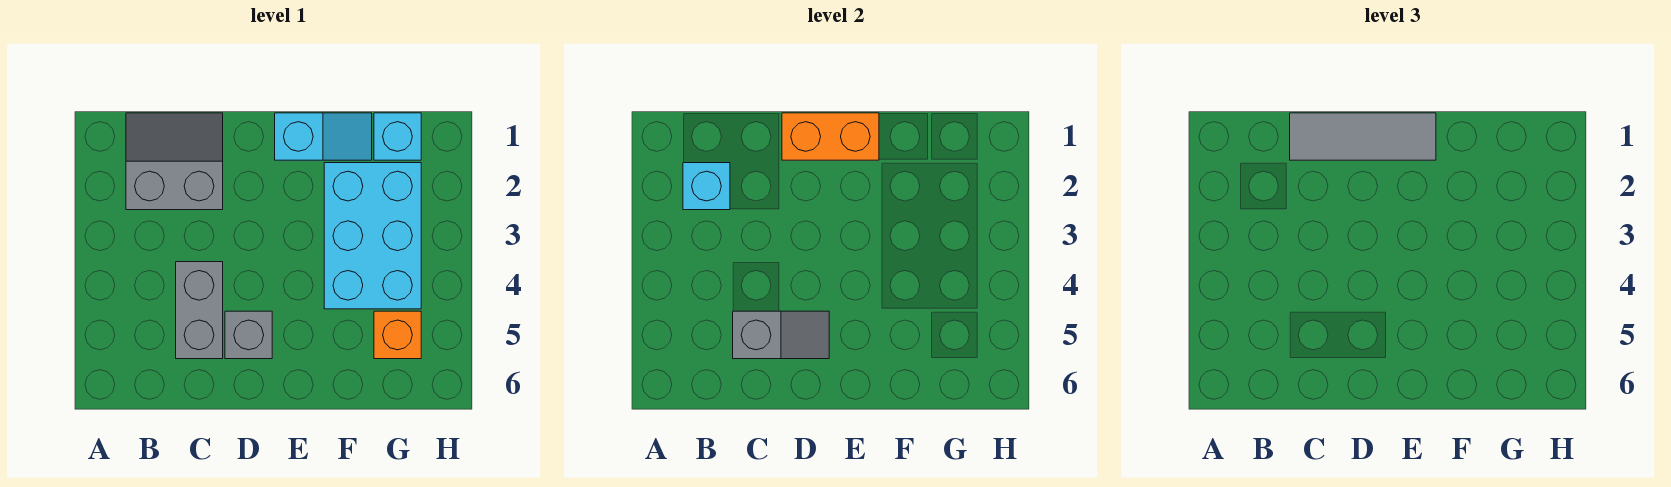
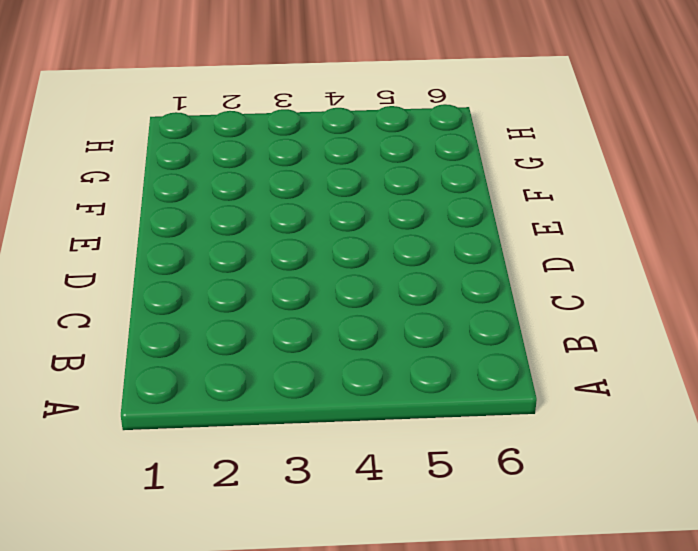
none -> grey slope B1:C2 level 1 top 2
none -> grey brick C4:C5 level 1

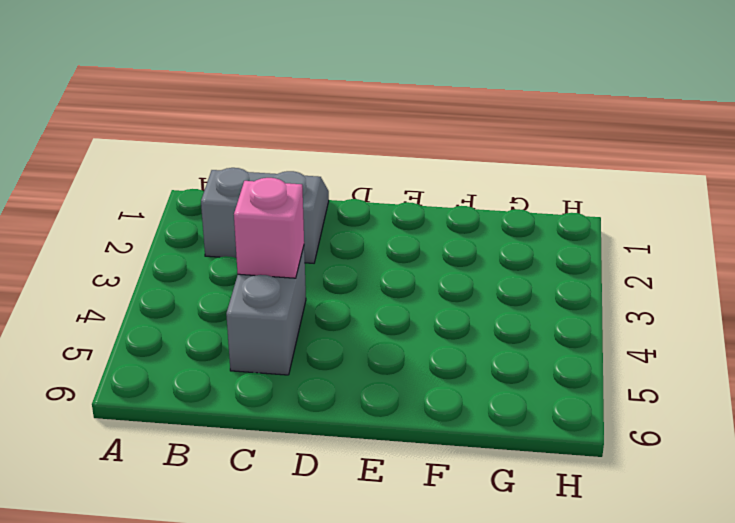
pink brick C4 level 2 -> none
none -> grey brick D5 level 1
none -> cyan slope E1:F1 level 1 top E

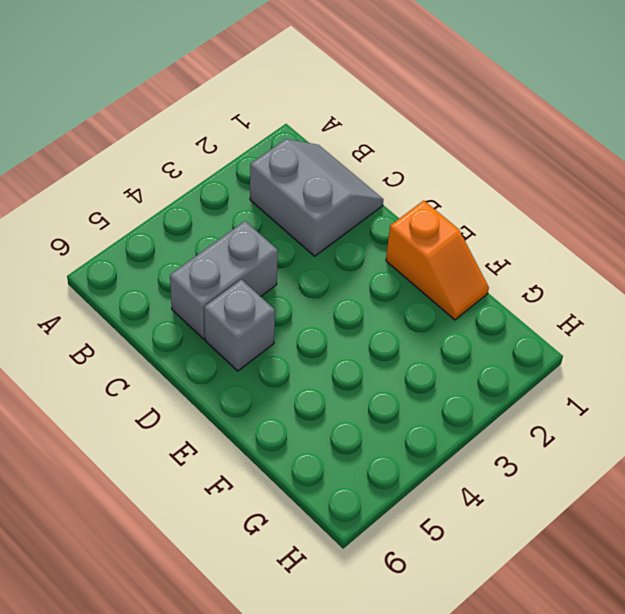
orange slope E1:F1 level 1 top E -> cyan slope E1:F1 level 1 top E
none -> cyan brick F2:G4 level 1
none -> cyan brick G1 level 1

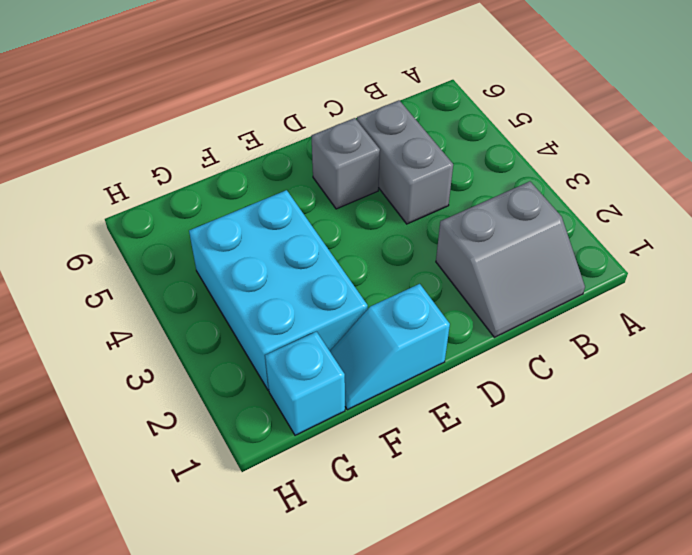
none -> orange brick G5 level 1
none -> cyan brick B2 level 2

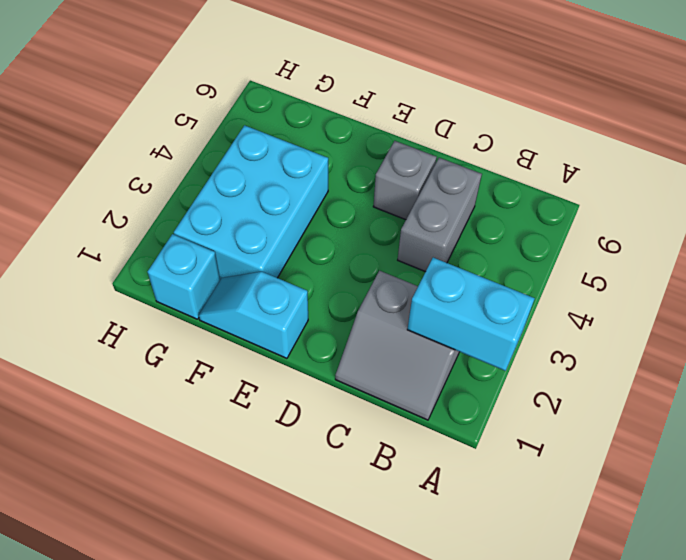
cyan brick A2:B2 level 2 -> cyan brick B2 level 2
none -> orange brick G5 level 1
none -> grey slope C5:D5 level 2 top C

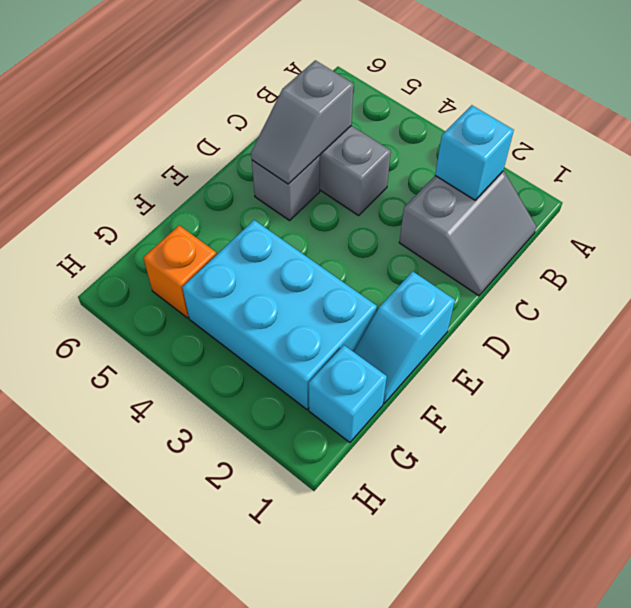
none -> orange brick D1:E1 level 2
none -> grey tile C1:E1 level 3

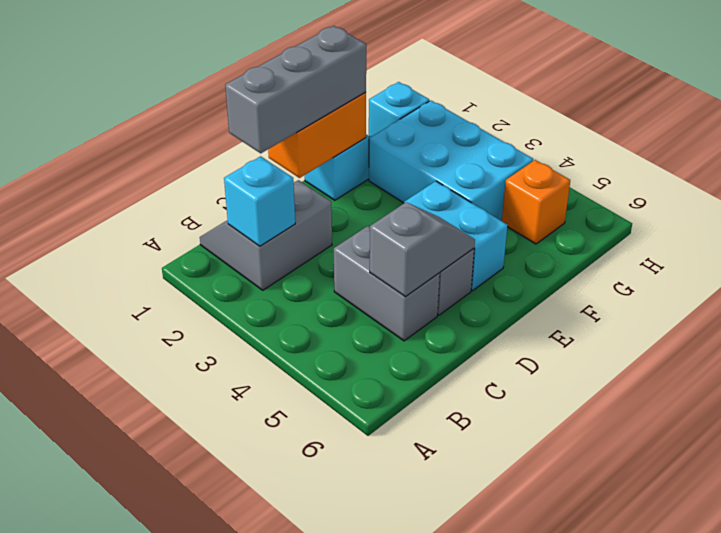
grey brick C1:E1 level 3 -> grey tile C1:E1 level 3
cyan brick E4:E5 level 1 -> none

